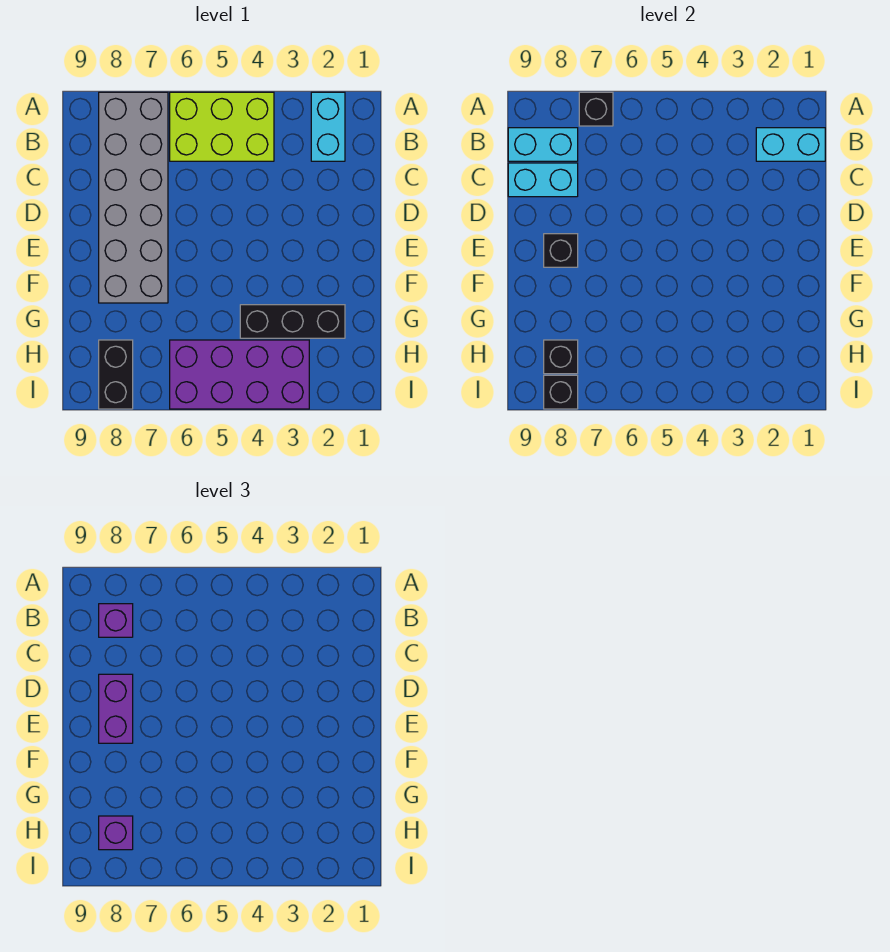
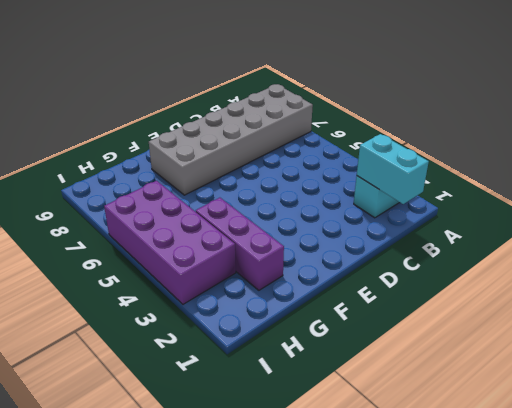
purple brick G2:G4 level 1 -> black brick G2:G4 level 1
none -> lime brick A4:B6 level 1
none -> black brick H8:I8 level 1
none -> black brick A7 level 2

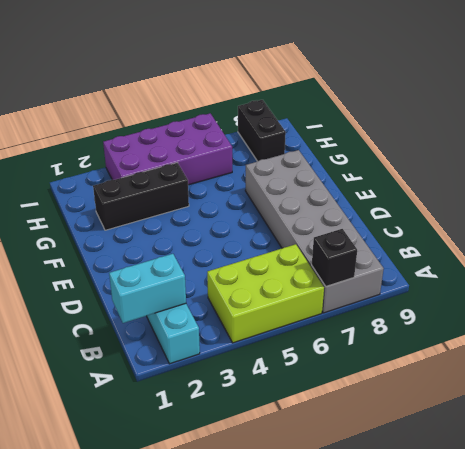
none -> cyan brick B8:B9 level 2
none -> cyan brick C8:C9 level 2
none -> black brick E8 level 2

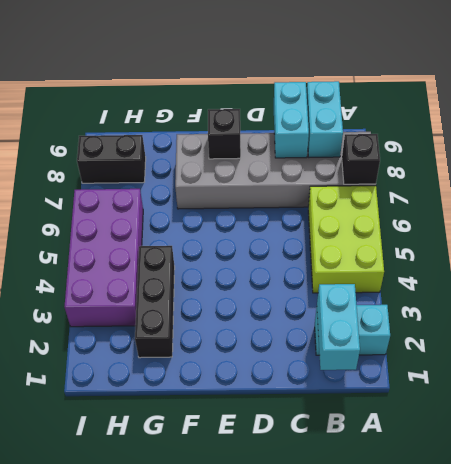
none -> black brick H8 level 2
none -> black brick I8 level 2
none -> purple brick B8 level 3

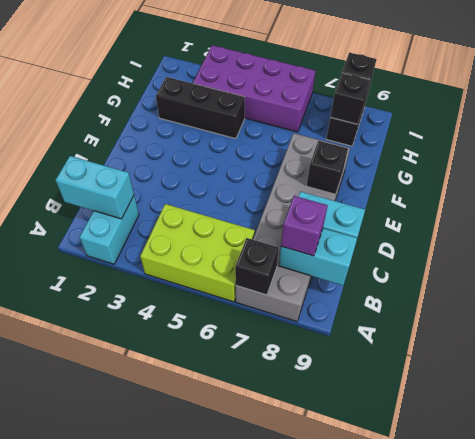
none -> purple brick D8:E8 level 3
none -> purple brick H8 level 3

